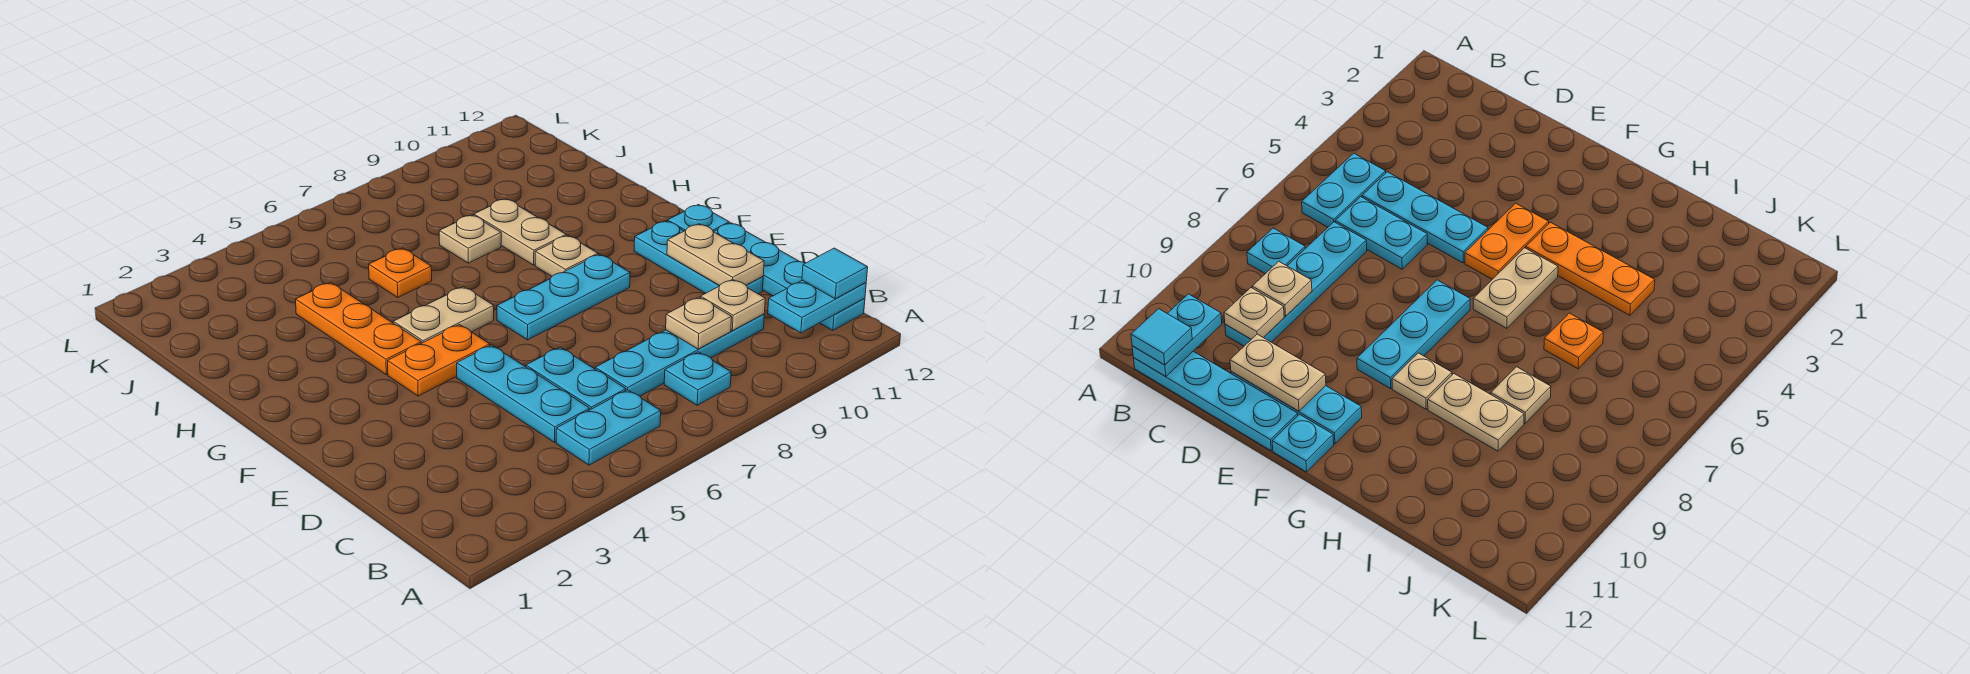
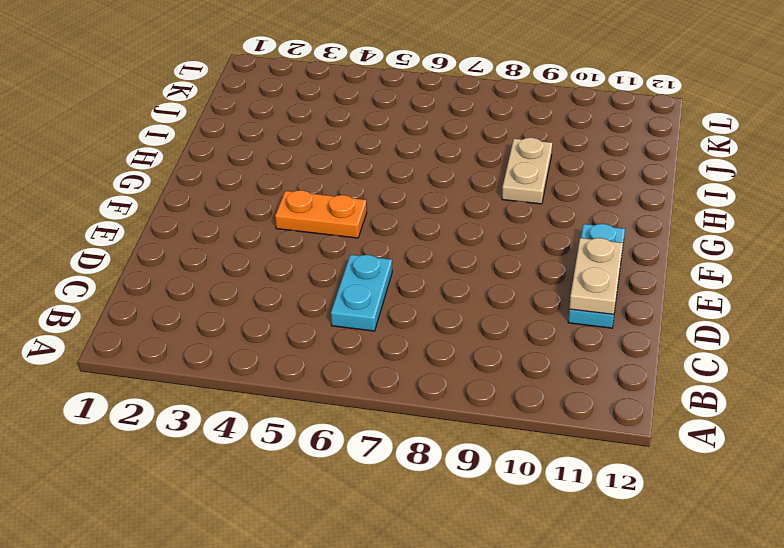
none -> cyan plate B5:B6 level 1
none -> cyan plate B8 level 1
none -> cyan plate B12:E12 level 1

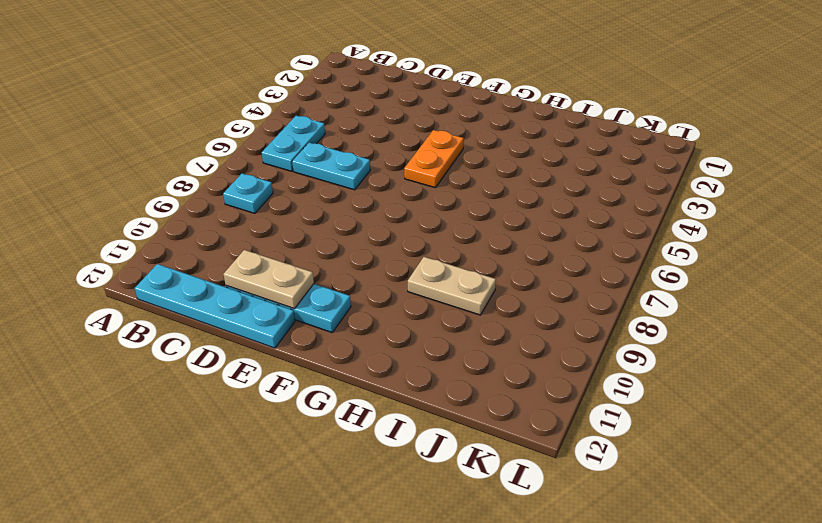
none -> cyan plate C5:E5 level 1
none -> cyan plate C7:C10 level 1
none -> cyan plate F7:F9 level 1

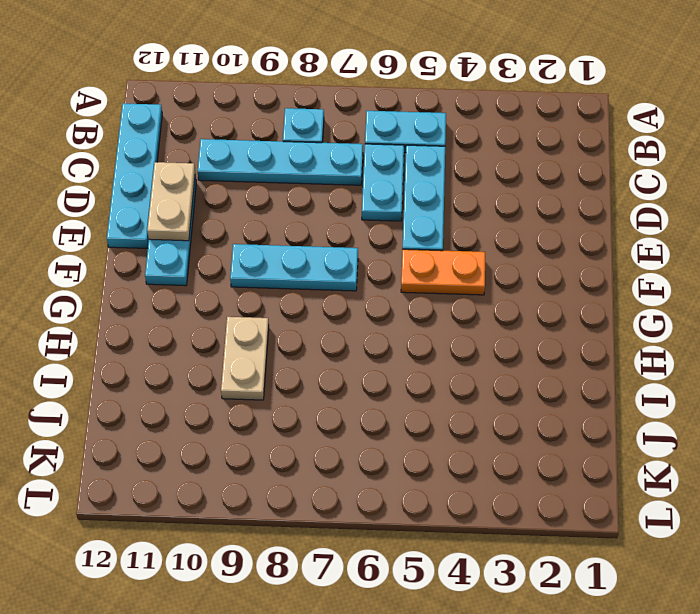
none -> cyan plate F12 level 1
none -> orange plate G4:I4 level 1
none -> tan plate G5:G6 level 1

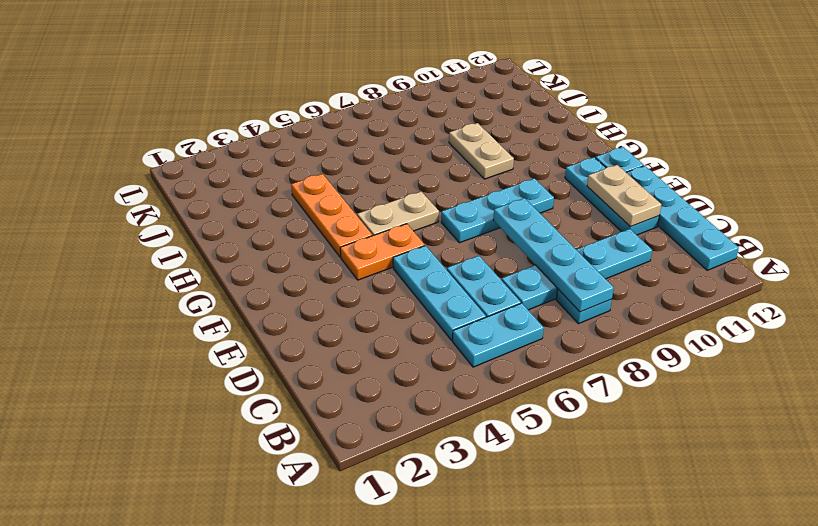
cyan plate B8:E8 level 2 -> none
none -> tan plate G9 level 1
none -> orange plate I6 level 1
none -> tan plate I8 level 1

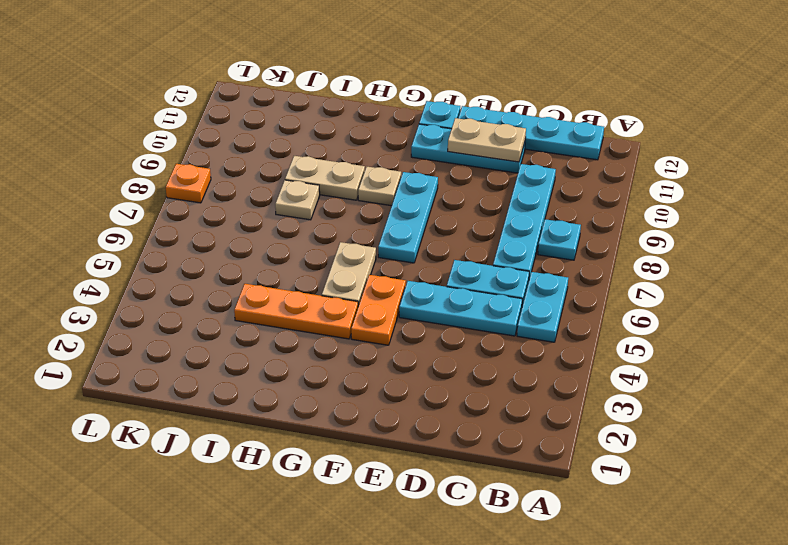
orange plate L8 level 1 -> orange plate I6 level 1
none -> cyan plate B11:B12 level 2
none -> tan plate C9 level 2
none -> tan plate C10 level 2

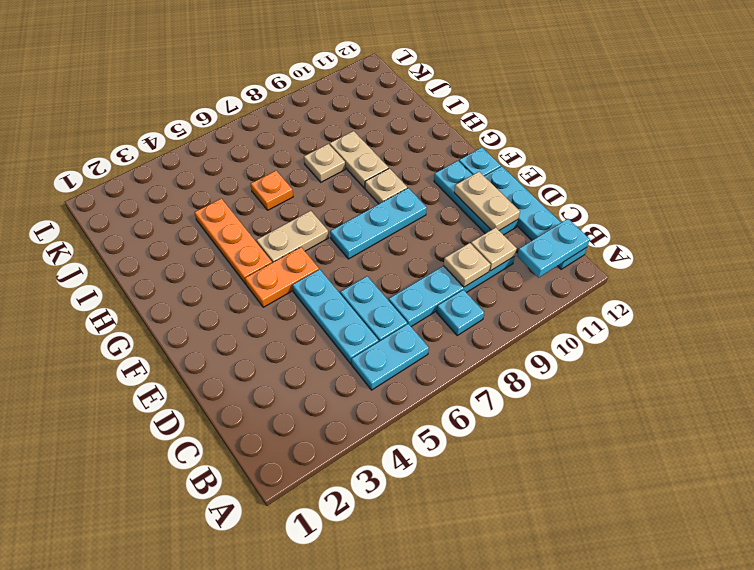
none -> cyan tile B12 level 3

